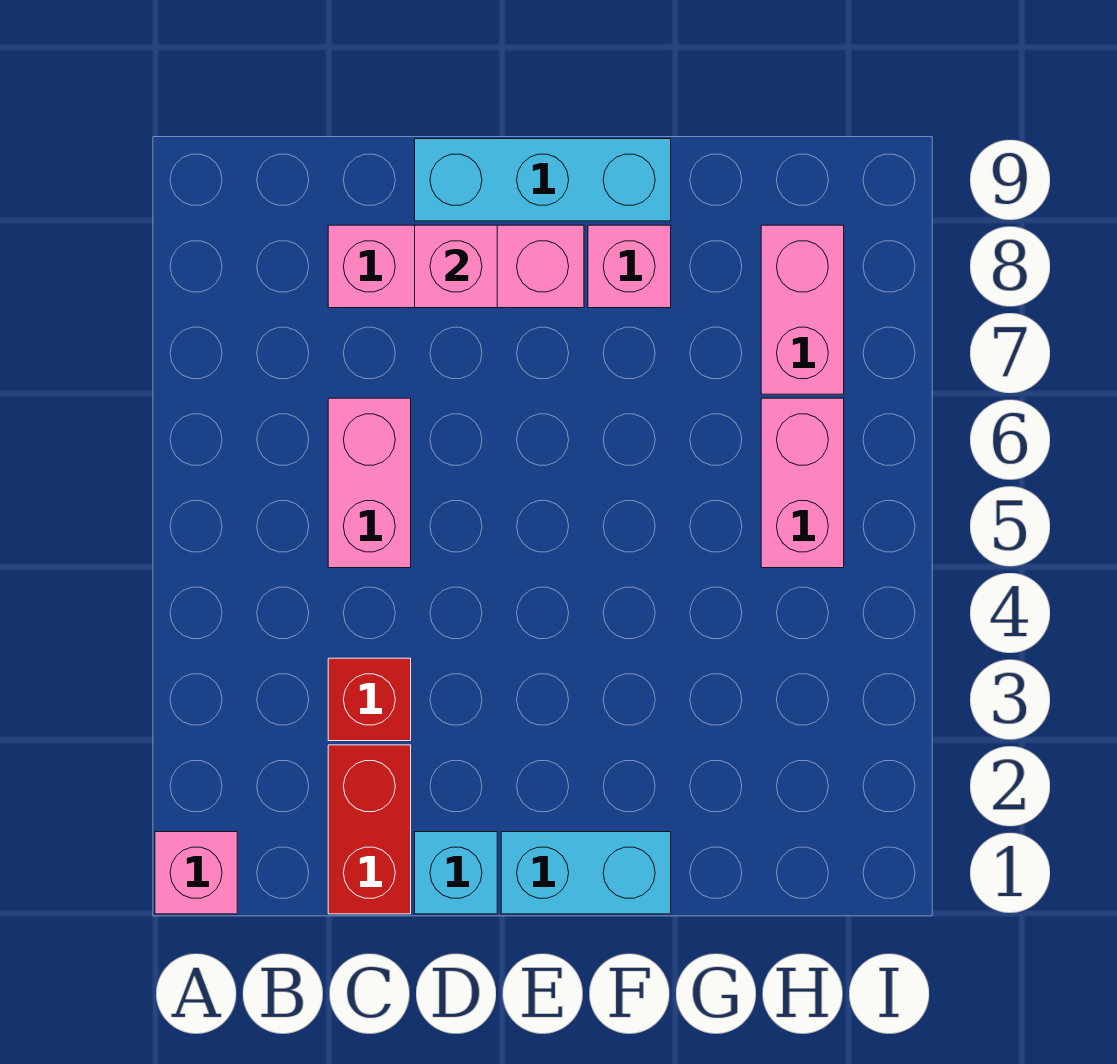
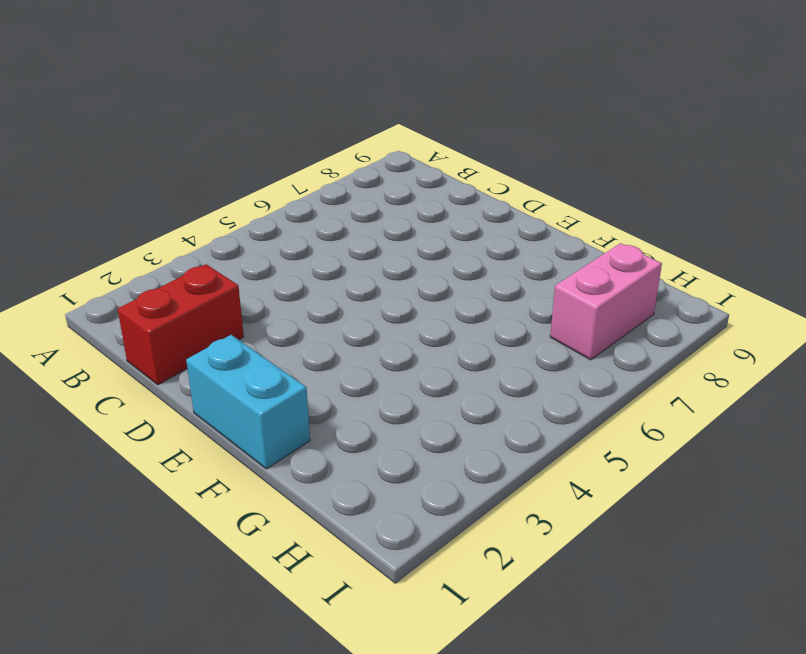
none -> pink brick A1 level 1
none -> red brick C3 level 1
none -> pink brick C5:C6 level 1

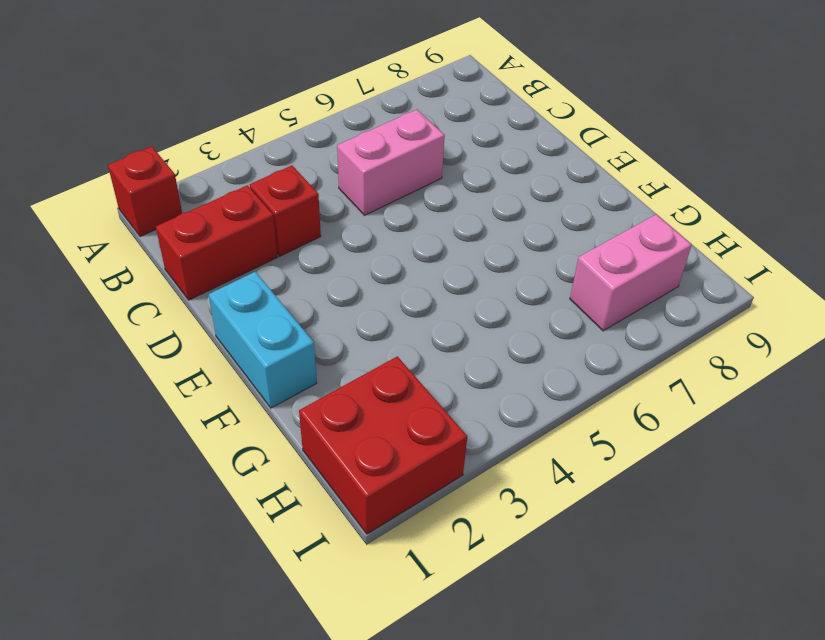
red brick A1 level 1 -> pink brick A1 level 1
red brick H1:I2 level 1 -> none
none -> pink brick C8:E8 level 1
none -> cyan brick D1 level 1
none -> cyan brick D9:F9 level 1

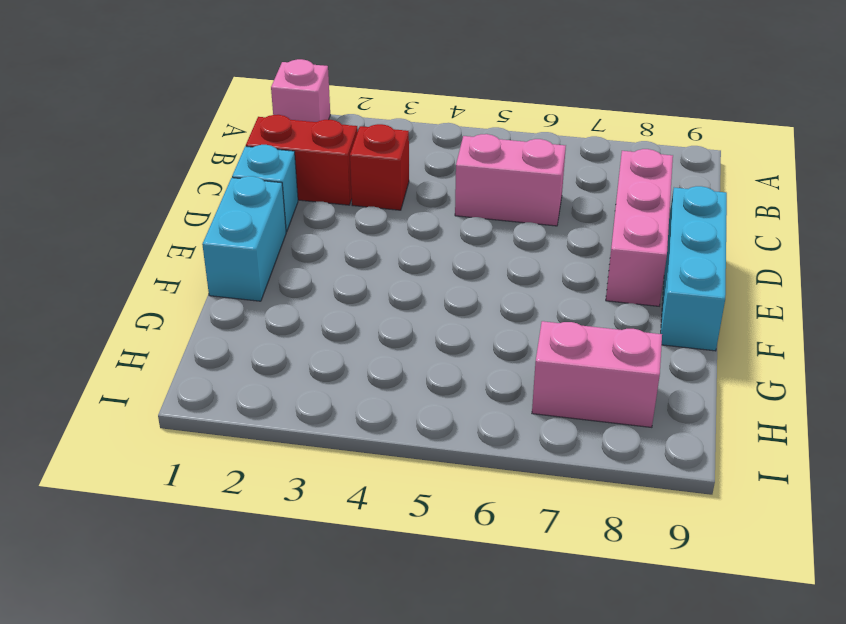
none -> pink brick F8 level 1
none -> pink brick H5:H6 level 1
none -> pink brick D8 level 2

